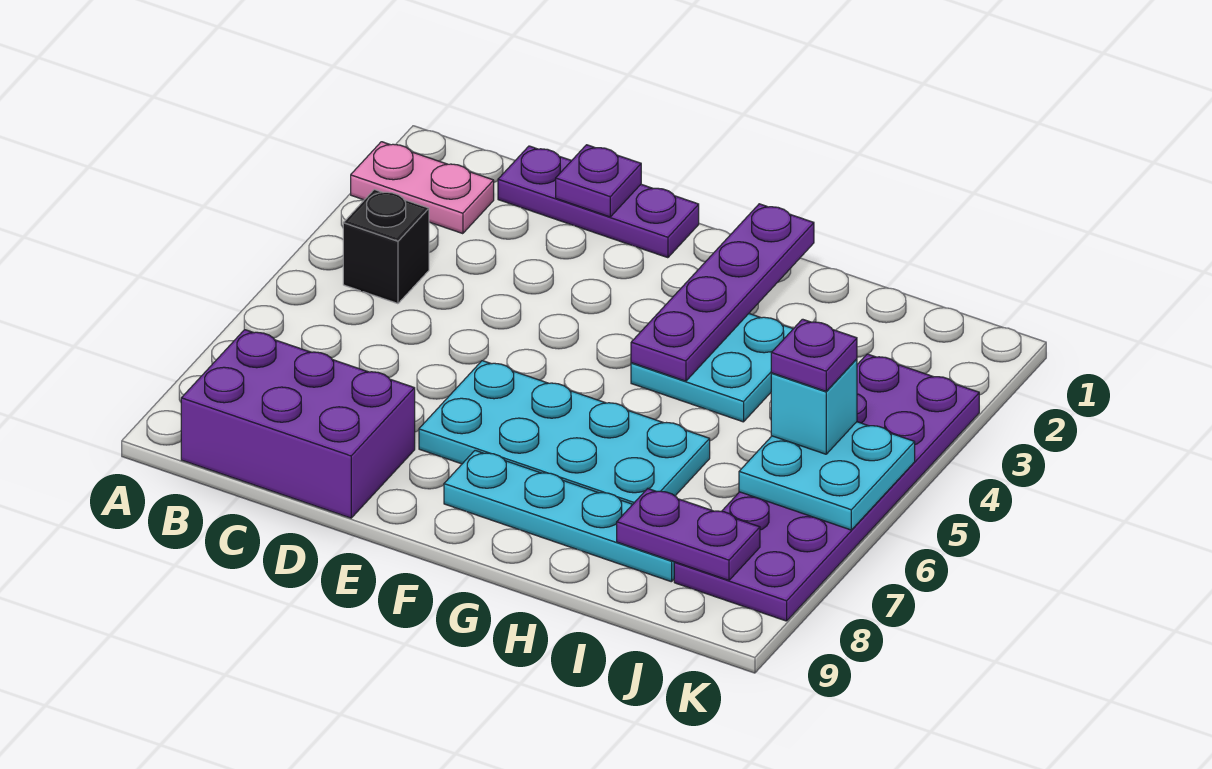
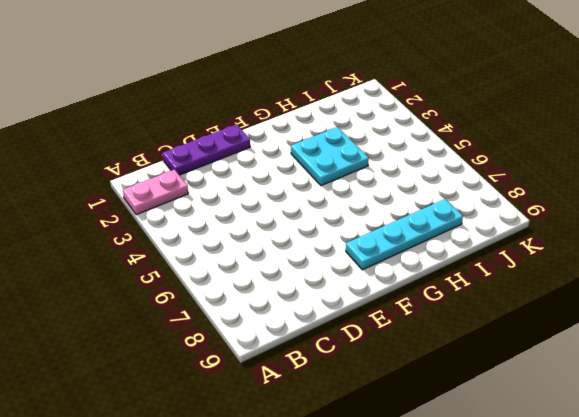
none -> black brick B4 level 1
none -> purple brick B8:D9 level 1
none -> cyan plate E6:H7 level 1

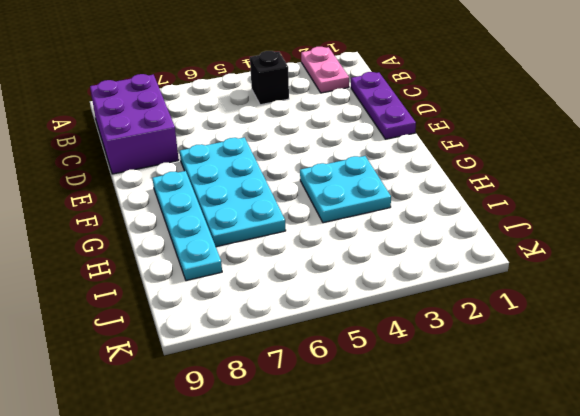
none -> purple plate J3:K8 level 1
none -> purple plate D1 level 2
none -> purple plate G1:G4 level 2

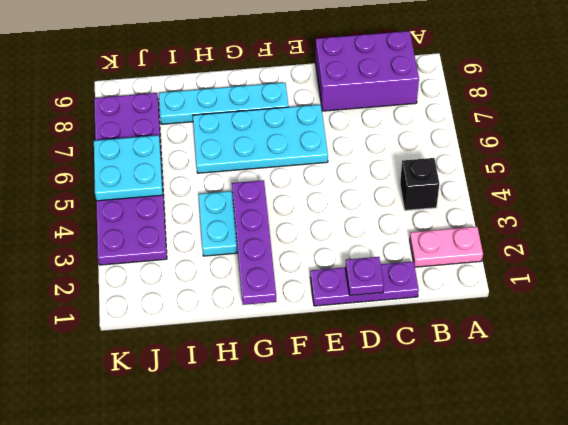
none -> purple plate I8:J8 level 2
none -> cyan brick J5 level 3
none -> purple plate J5 level 4

